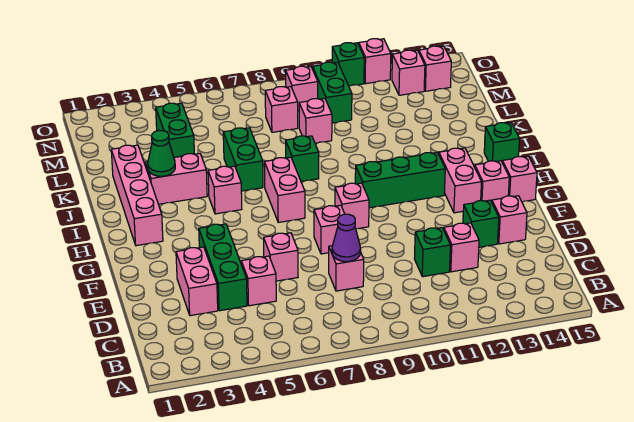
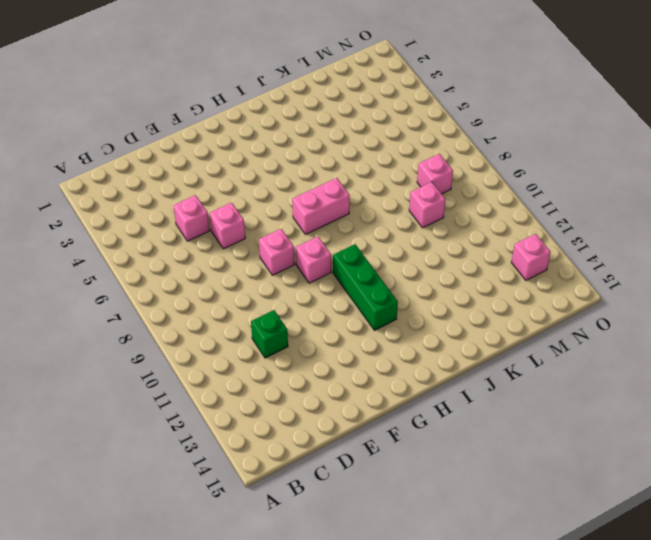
none -> pink brick D3:E3 level 1
none -> green brick D4:F4 level 1
none -> pink brick D8 level 1
none -> pink brick D12 level 1

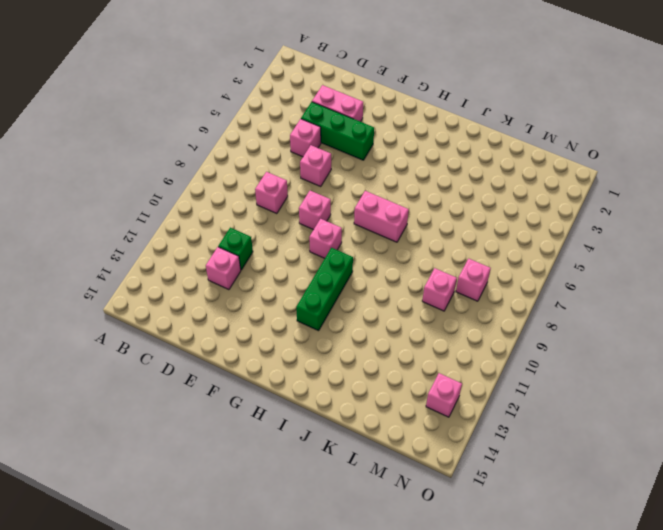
none -> green brick E13 level 1
none -> pink brick E14 level 1
none -> pink brick G13:H13 level 1
none -> pink brick G14 level 1

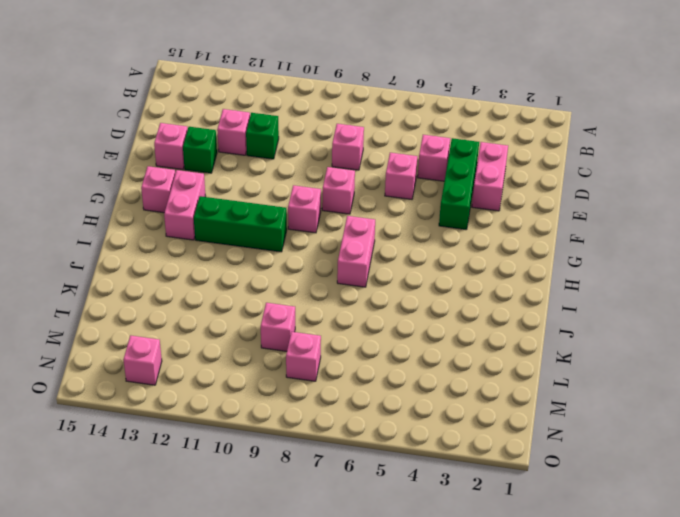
none -> pink brick G15 level 1
none -> pink brick H2:K2 level 1
none -> pink brick I5 level 1
none -> green brick I15 level 1

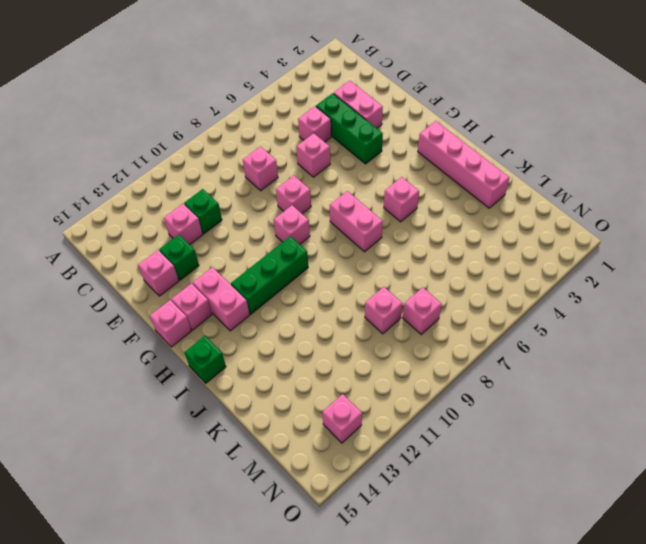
none -> pink brick J3:J4 level 1
none -> green brick J6:K6 level 1
none -> green brick J8 level 1
none -> green brick L4:M4 level 1

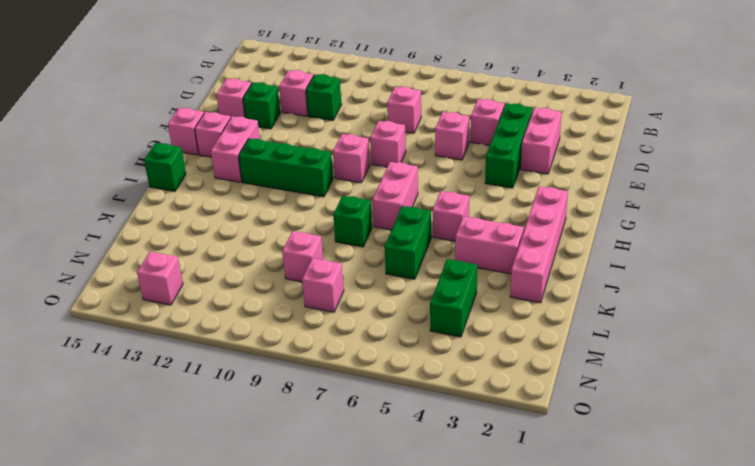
none -> green brick M10:N10 level 1
none -> pink brick N9 level 1
none -> pink brick N14 level 1
none -> green brick O11 level 1

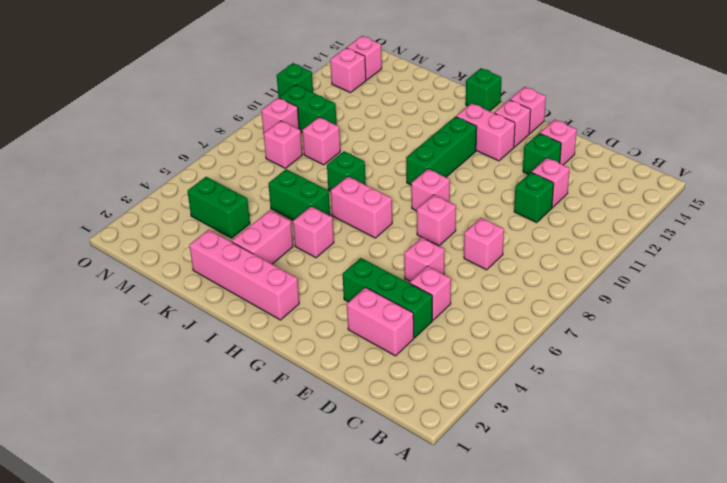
none -> pink brick O12 level 1
none -> purple cone D8 level 2
none -> green cone J3 level 2

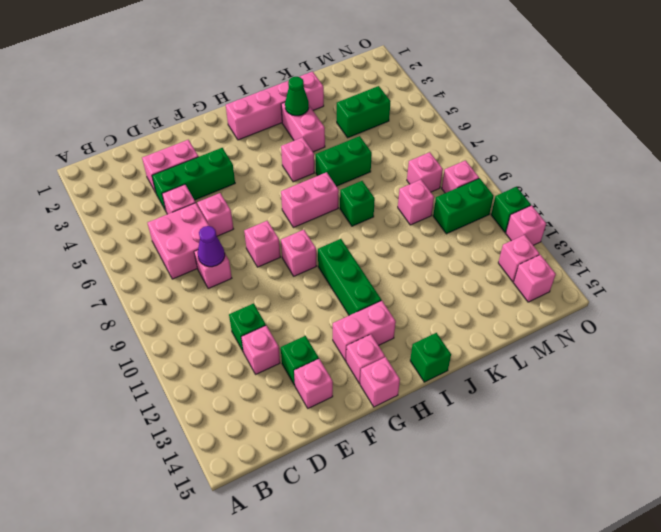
pink brick C6:D7 level 1 -> none

